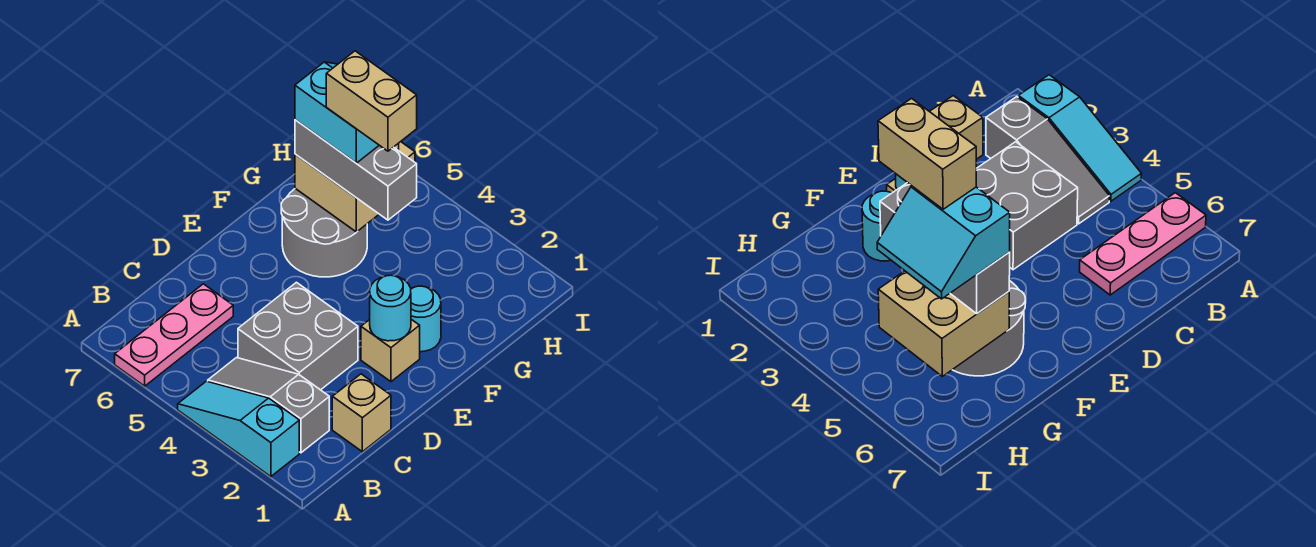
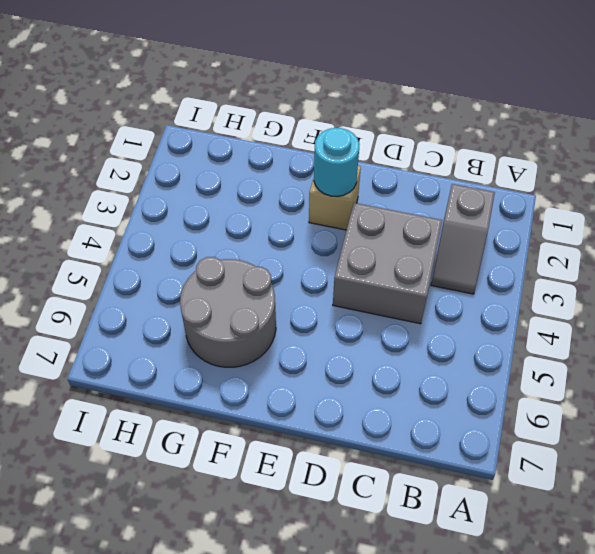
grey slope B2:B3 level 1 top 2 -> grey slope B2:B4 level 1 top 2
none -> cyan slope A2:A4 level 1 top 2
none -> pink plate A6:C6 level 1
none -> tan brick C1 level 1

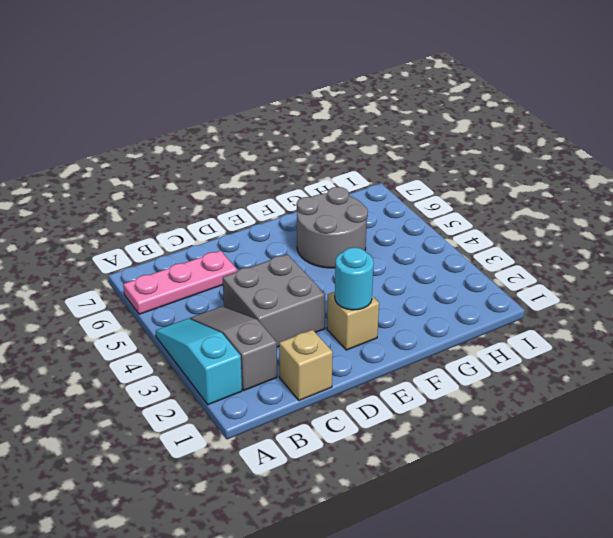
none -> cyan round brick F2 level 1
none -> tan brick G5:H6 level 2
none -> grey brick G4:G6 level 3

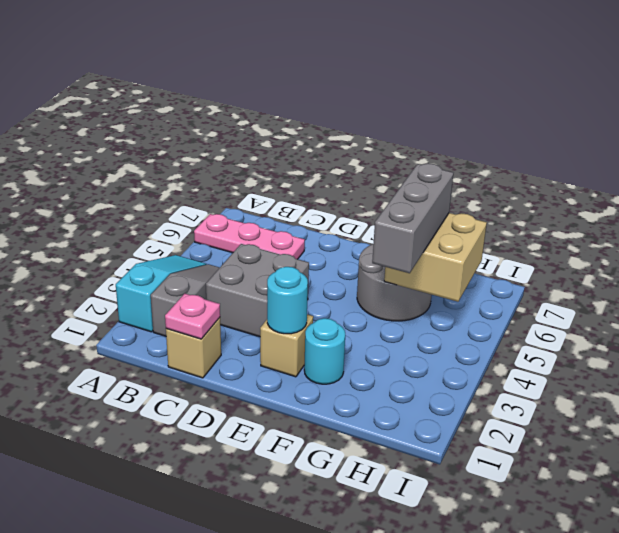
pink plate C1 level 2 -> none
none -> cyan slope G5:H6 level 4 top G
none -> tan brick G4:G5 level 5

